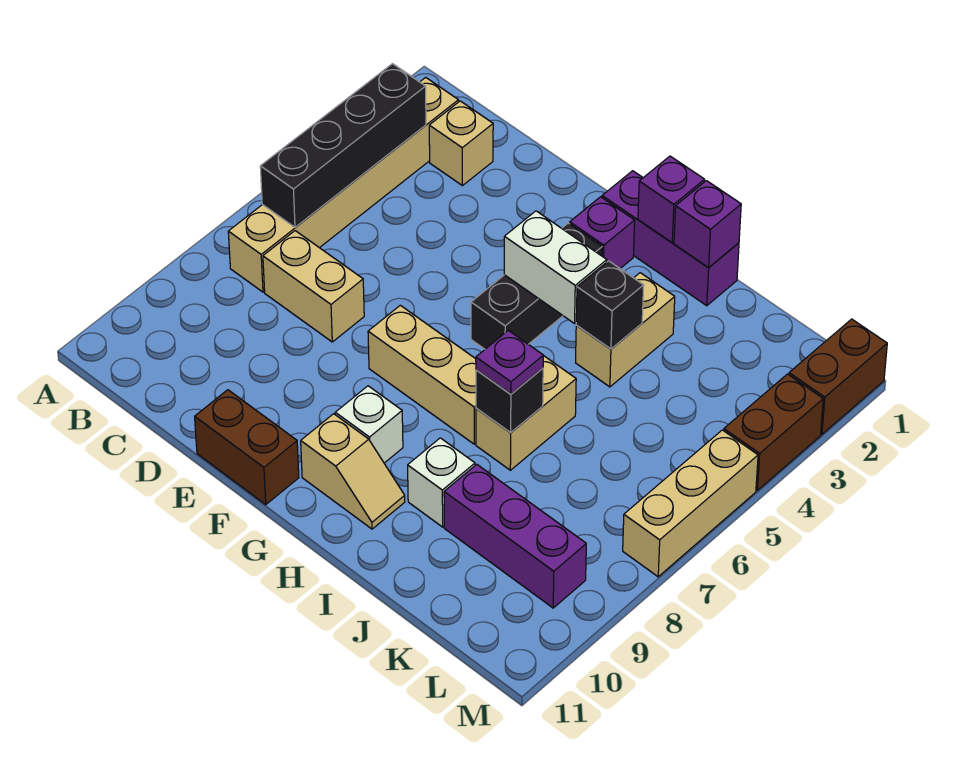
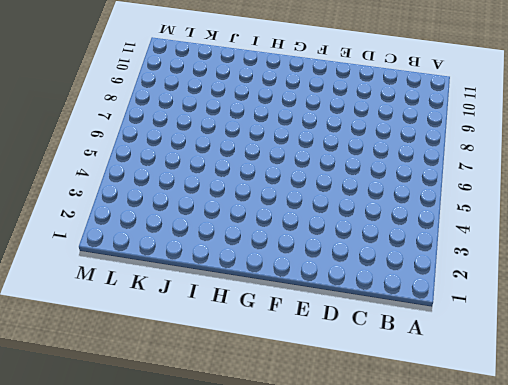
none -> tan brick B2:B7 level 1
none -> tan brick C2 level 1
none -> tan brick C7:D7 level 1

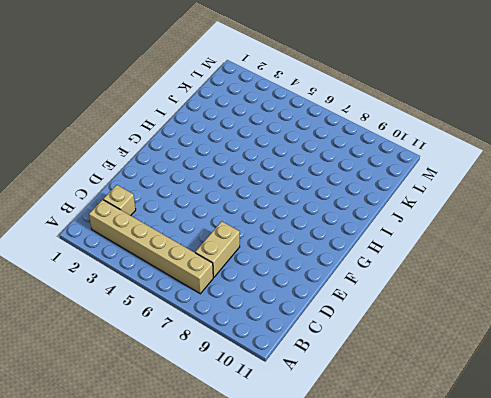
none -> brown brick E11:F11 level 1
none -> tan brick F7:H7 level 1
none -> purple brick G1:I1 level 1

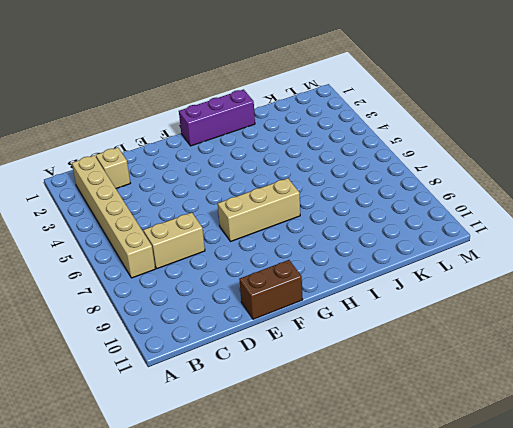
none -> purple brick G2 level 1
none -> black brick G3:G5 level 1
none -> white brick G9 level 1

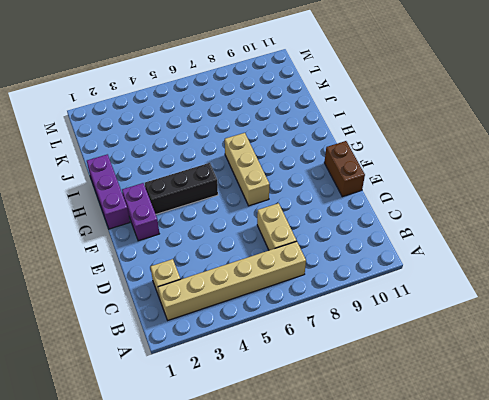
purple brick F2:G2 level 1 -> purple brick G2 level 1
none -> white brick G9 level 1
none -> tan slope G10:H10 level 1 top G
none -> tan brick I3:I4 level 1

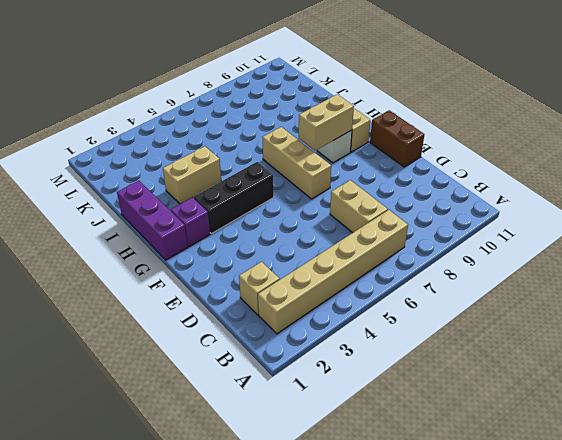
tan brick G8:G9 level 2 -> tan brick I6:I7 level 1
none -> white brick I9 level 1
none -> purple brick J9:L9 level 1
none -> brown brick M1:M2 level 1

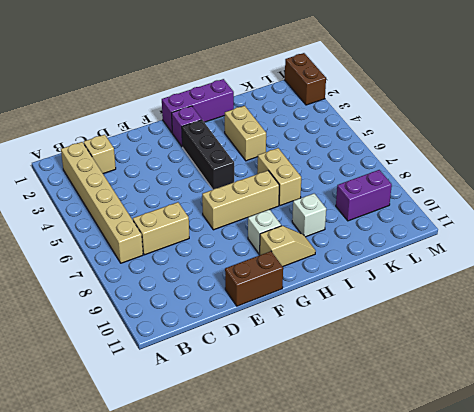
purple brick K9:L9 level 1 -> purple brick J9:L9 level 1
none -> brown brick M3:M4 level 1
none -> tan brick M5:M7 level 1
none -> black brick B3:B6 level 2

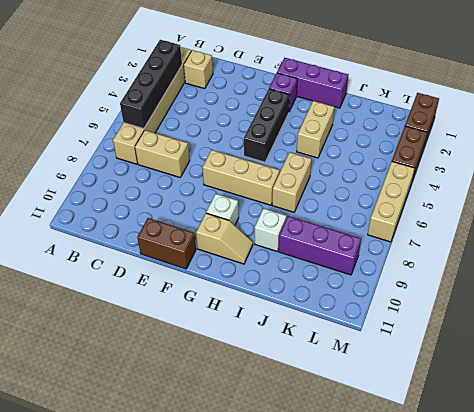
none -> white brick G4:H4 level 2
none -> purple brick H1 level 2
none -> purple brick I1 level 2

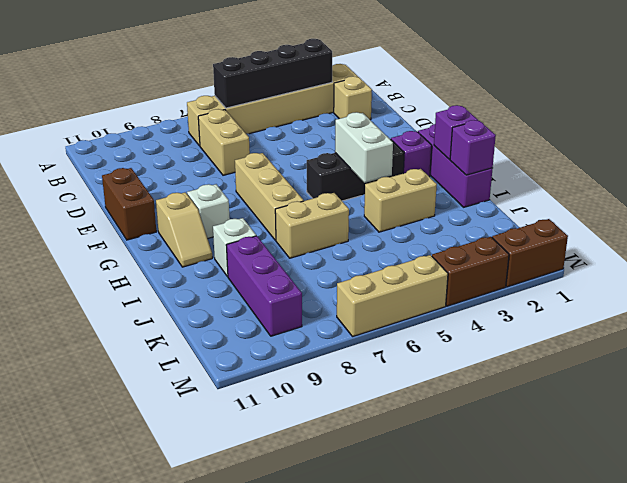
none -> black brick I4 level 2
none -> black brick I7 level 2
none -> purple plate I7 level 3

